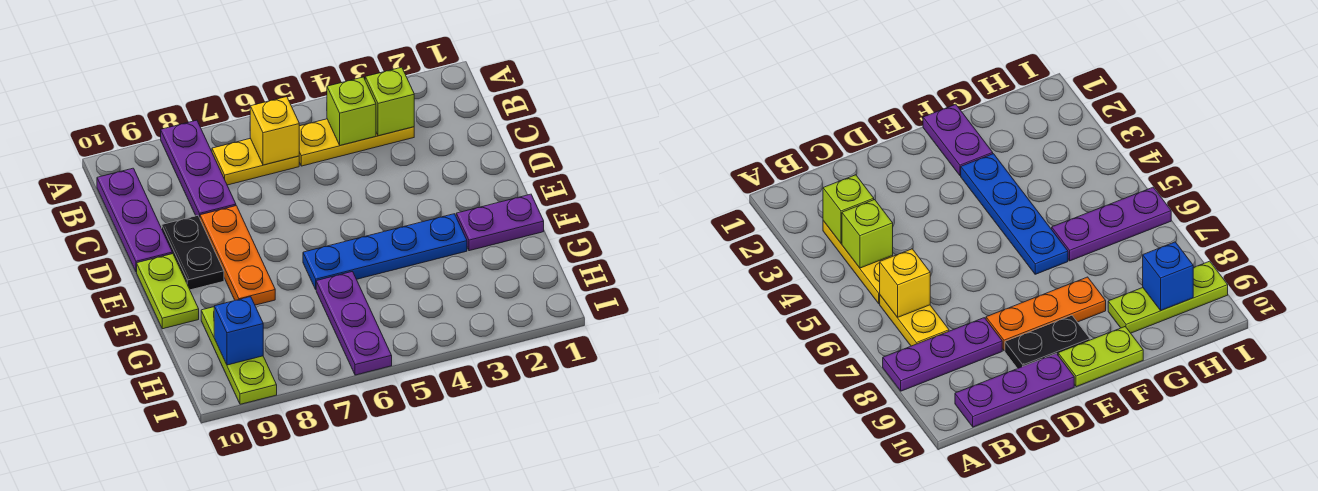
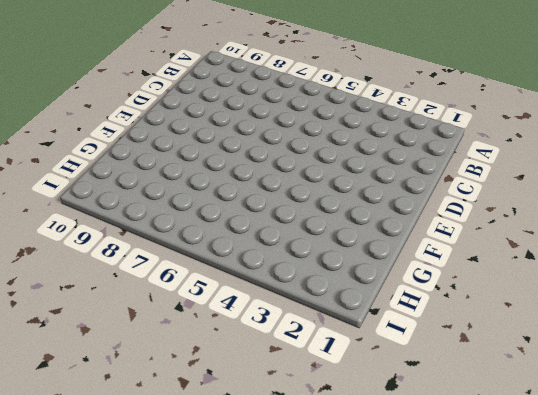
none -> purple plate A8:C8 level 1
none -> yellow plate B3:B5 level 1
none -> yellow plate B6:B7 level 1

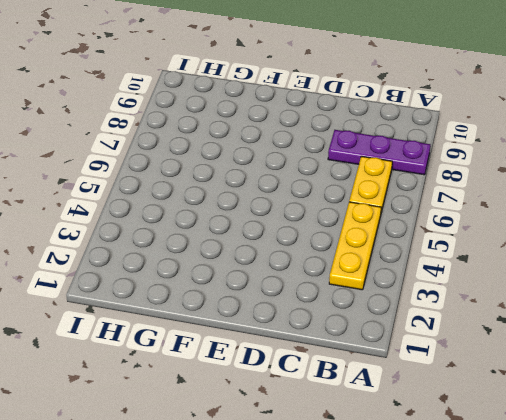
none -> purple plate B10:D10 level 1
none -> orange plate D8:F8 level 1
none -> black plate D9:E9 level 1

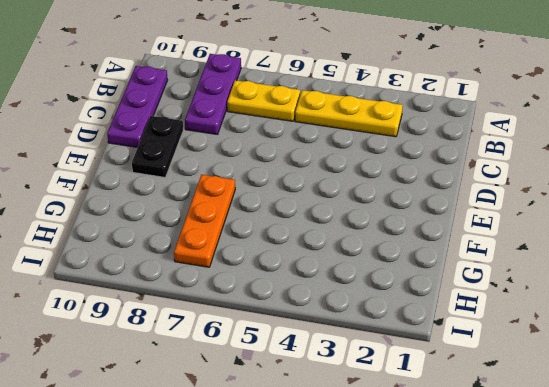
orange plate F7:H7 level 1 -> orange plate D8:F8 level 1
none -> lime plate E10:F10 level 1
none -> purple plate F1:F2 level 1
none -> blue plate F3:F6 level 1

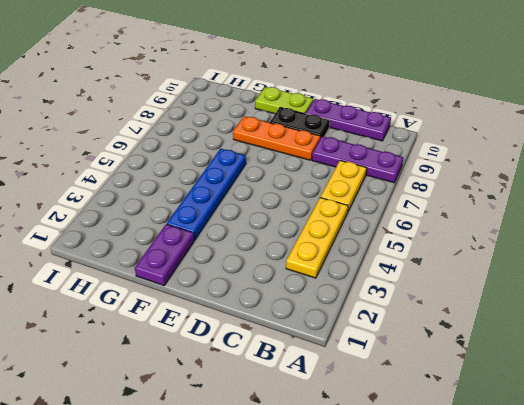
none -> purple plate G6:I6 level 1
none -> lime plate G9:I9 level 1
none -> lime brick B3 level 2

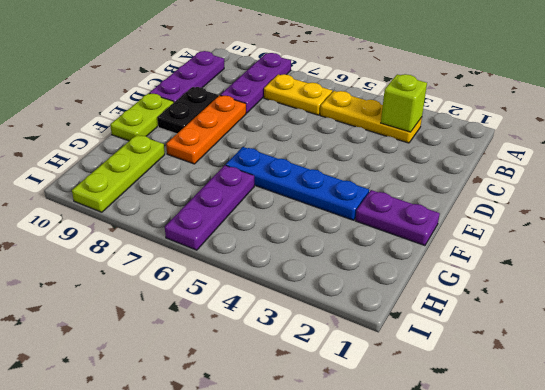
none -> lime brick B4 level 2
none -> yellow brick B6 level 2
none -> blue brick H9 level 2

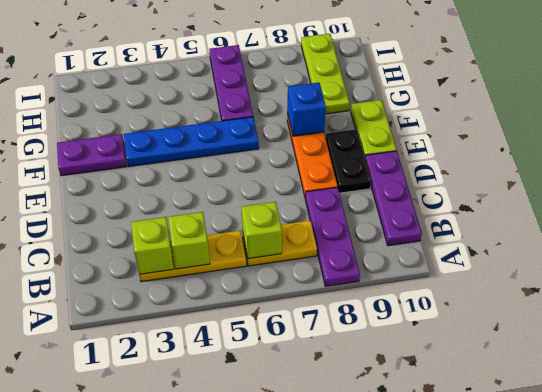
lime brick B6 level 2 -> yellow brick B6 level 2
blue brick F8 level 2 -> blue brick H9 level 2

